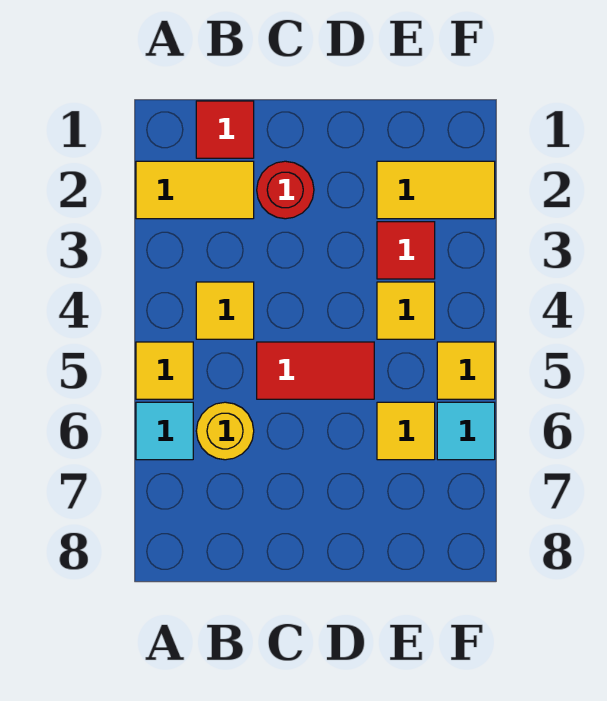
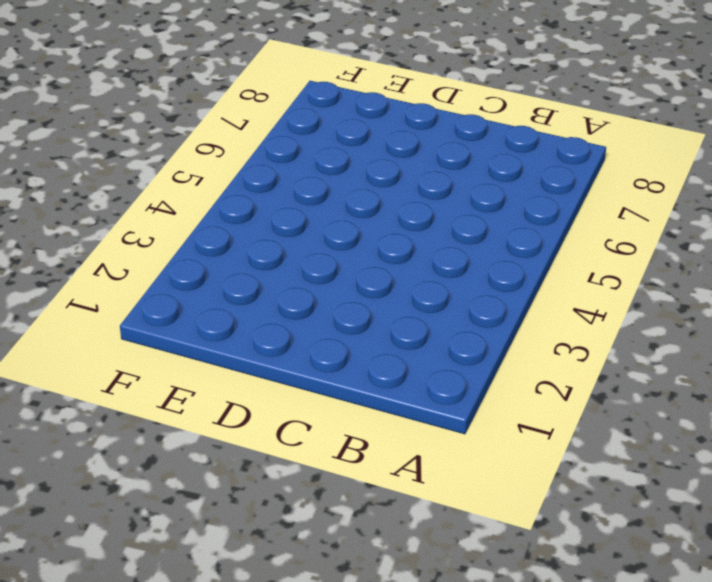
none -> yellow tile A2:B2 level 1
none -> yellow tile A5 level 1
none -> cyan tile A6 level 1

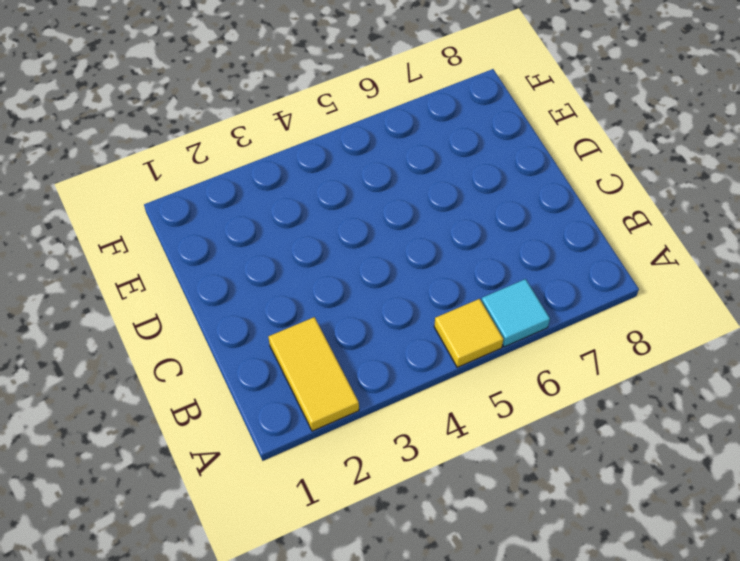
none -> red tile B1 level 1
none -> yellow tile B4 level 1
none -> yellow round brick B6 level 1

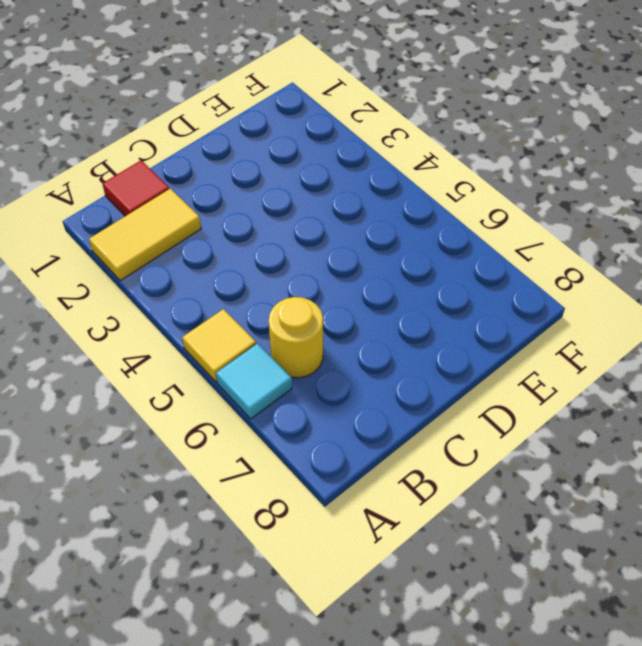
none -> yellow tile B4 level 1
none -> red round brick C2 level 1
none -> red tile C5:D5 level 1

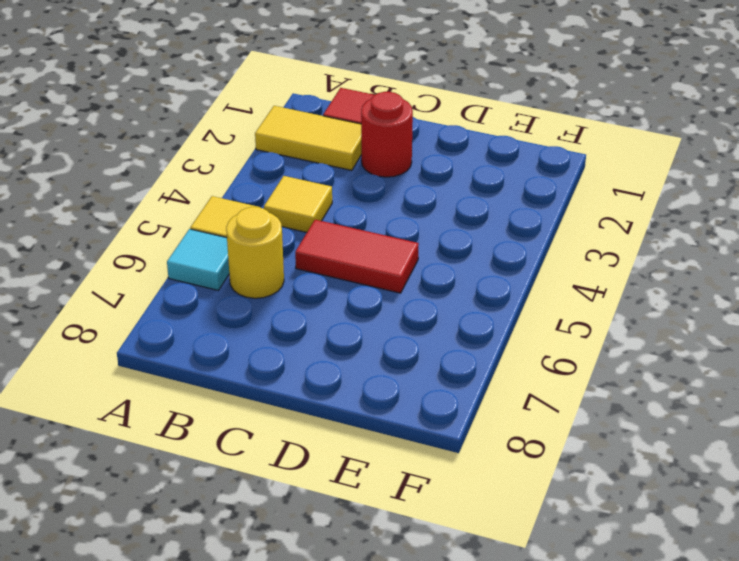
none -> yellow tile E2:F2 level 1
none -> red tile E3 level 1
none -> yellow tile E4 level 1

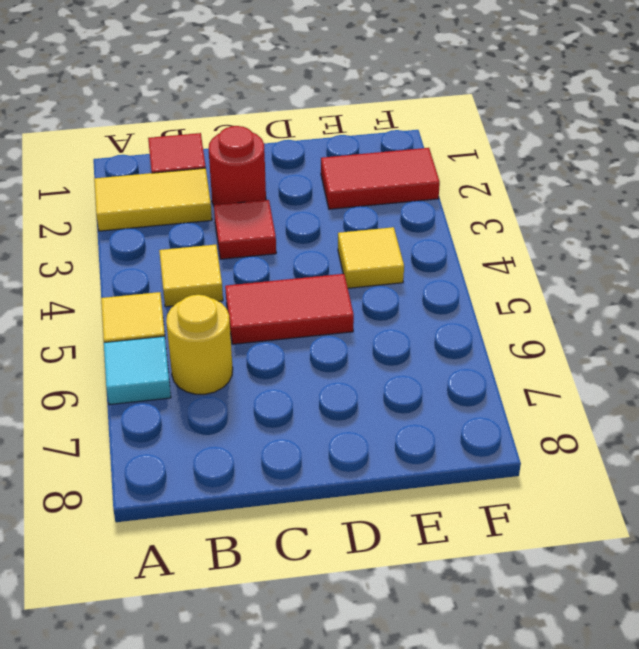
red tile C3 level 1 -> red tile E3 level 1
red tile E2:F2 level 1 -> yellow tile E2:F2 level 1
none -> yellow tile E6 level 1
none -> yellow tile F5 level 1
none -> cyan tile F6 level 1

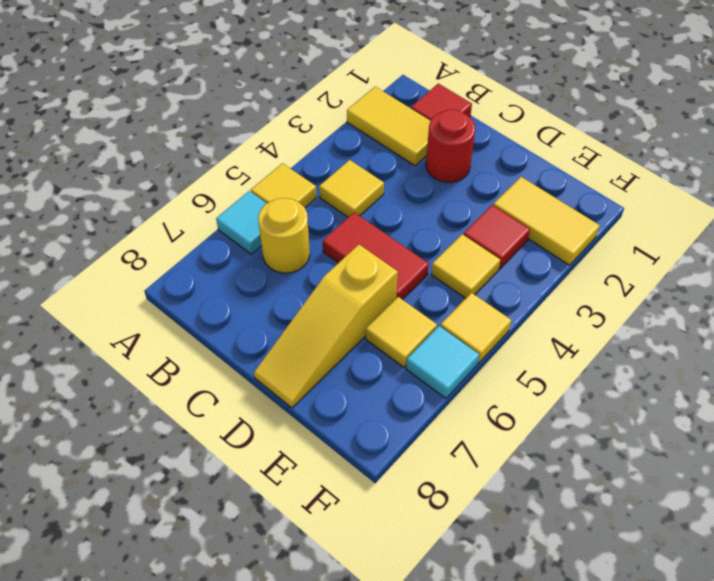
yellow slope D6:D8 level 1 top 6 -> none

